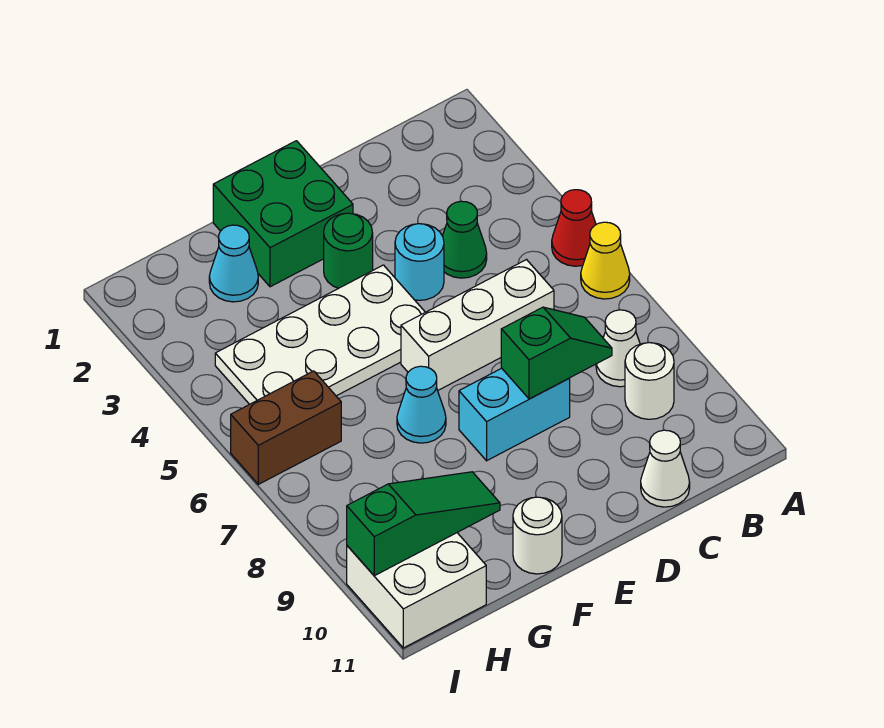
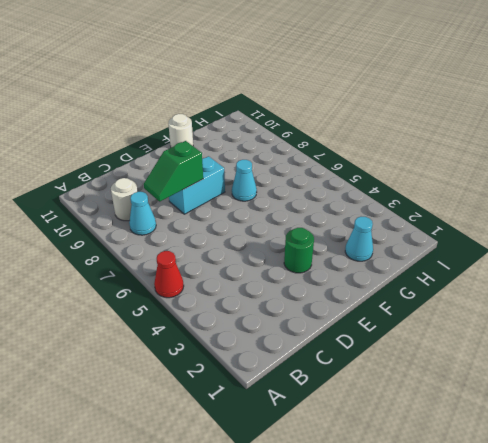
cyan cone B8 level 1 -> white cone B8 level 1
none -> yellow cone A6 level 1
none -> green cone C4 level 1
none -> white brick C6:E6 level 1

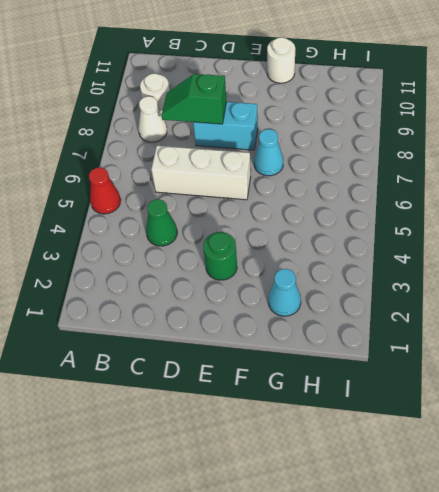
none -> yellow cone A6 level 1
none -> white cone C11 level 1
none -> cyan round brick D4 level 1

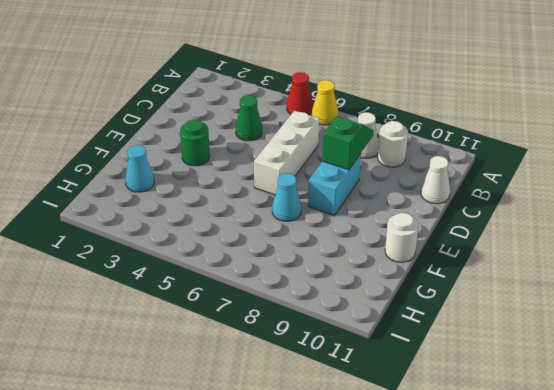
none -> cyan round brick D4 level 1
none -> green brick E1:F2 level 1
none -> white plate E4:H5 level 1

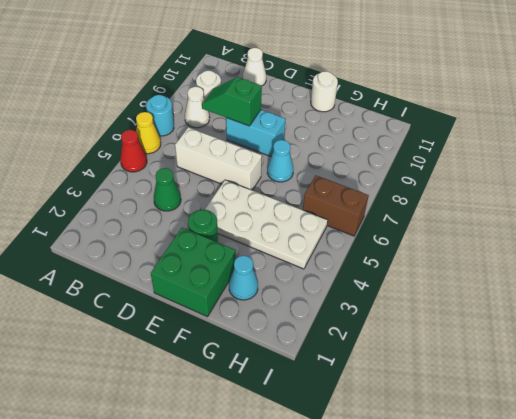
cyan round brick A7 level 1 -> cyan round brick D4 level 1
none -> white brick H10:I11 level 1
none -> green slope G10:I10 level 2 top I

